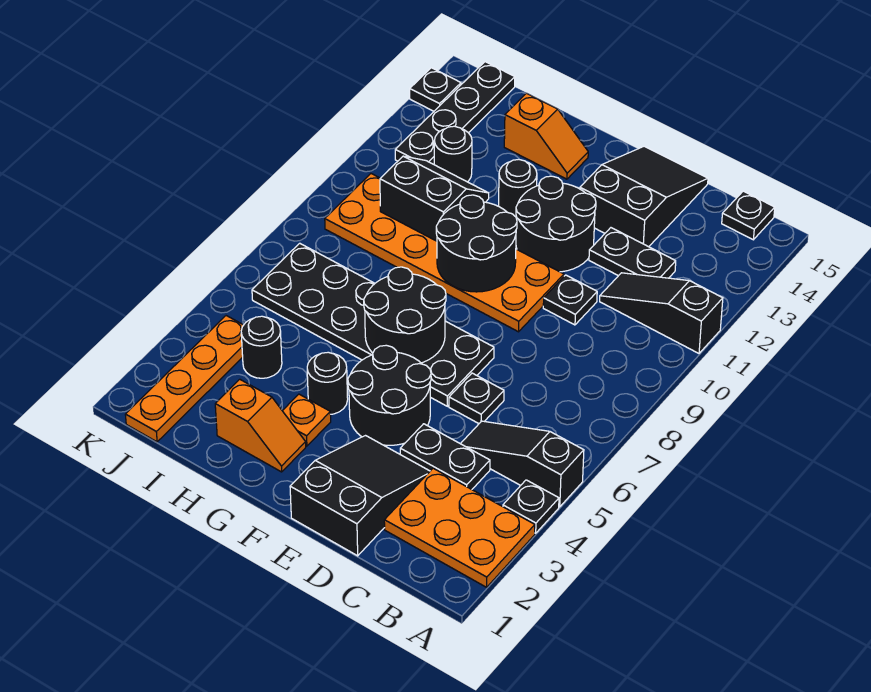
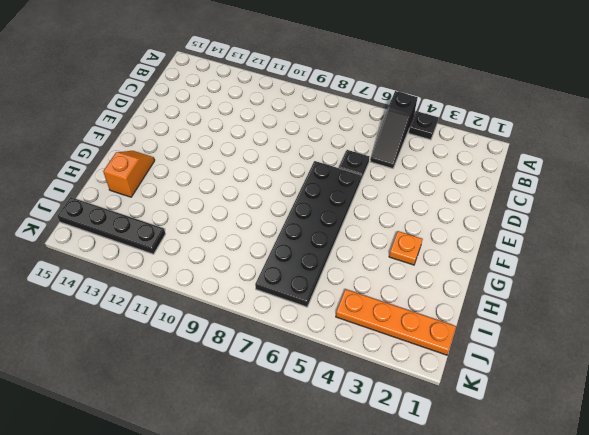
none -> orange plate A2:C3 level 1
none -> black slope A11:C11 level 1 top A
none -> black plate B15 level 1

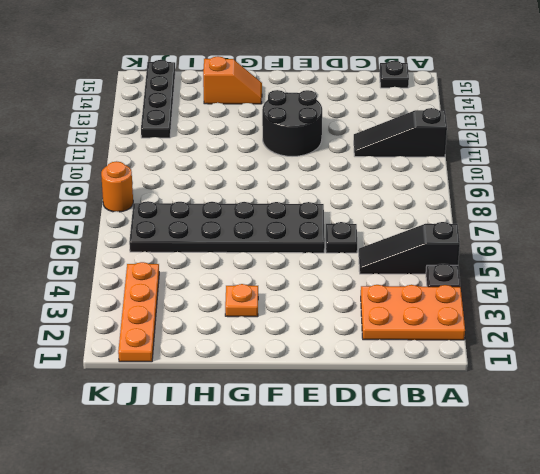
orange round brick K8 level 1 -> none
none -> black plate C4:D4 level 1
none -> black plate C12:D12 level 1
none -> black slope D1:E3 level 1 top 1

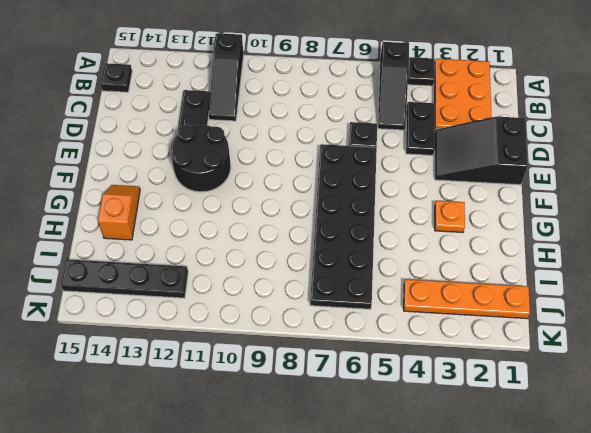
none -> black plate D10 level 1
none -> black slope D13:E15 level 1 top 13
none -> black round brick E4:F5 level 1

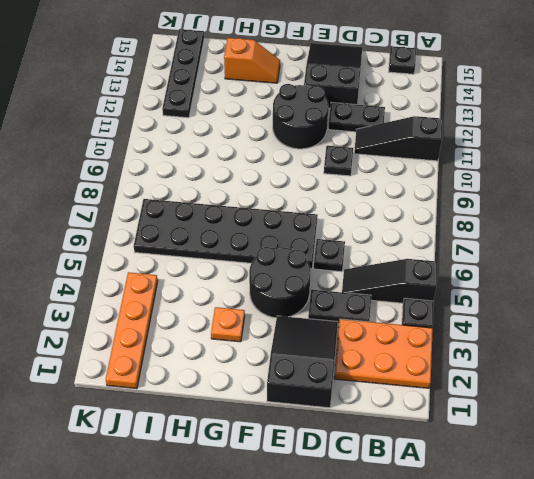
none -> orange plate E9:J10 level 1
none -> orange slope G2:H2 level 1 top H
none -> black round brick G4 level 1

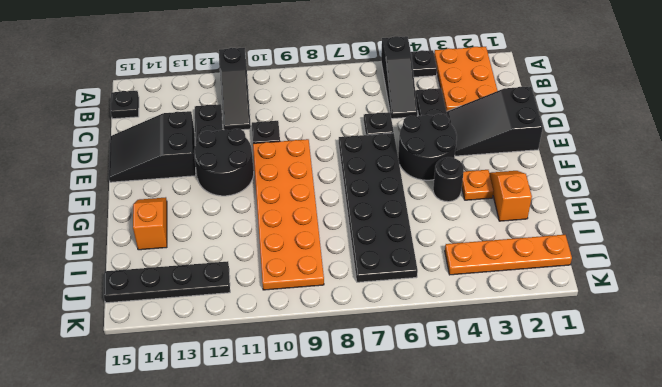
none -> black round brick G12 level 1
none -> black round brick I4 level 1
none -> black round brick I12 level 1

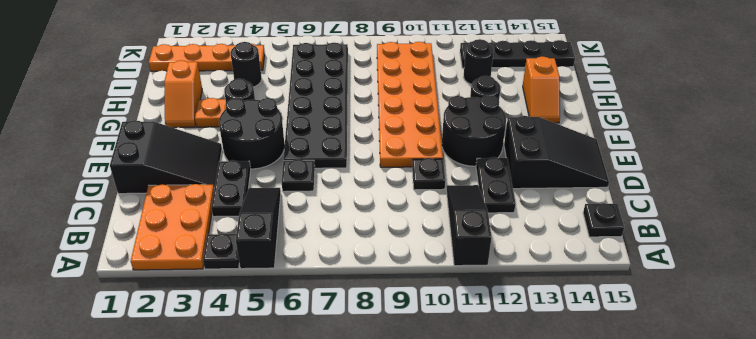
none -> black plate K14 level 1
none -> black round brick F6:G7 level 2
none -> black round brick F9:G10 level 2

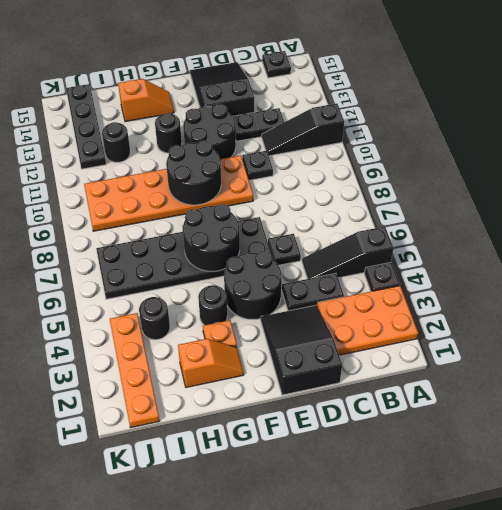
none -> black plate K14 level 1
none -> black slope H10:I11 level 2 top 10

